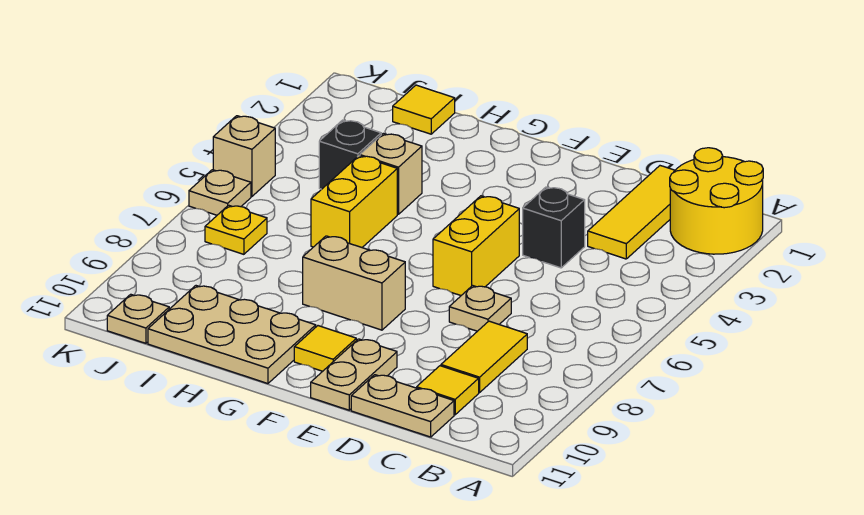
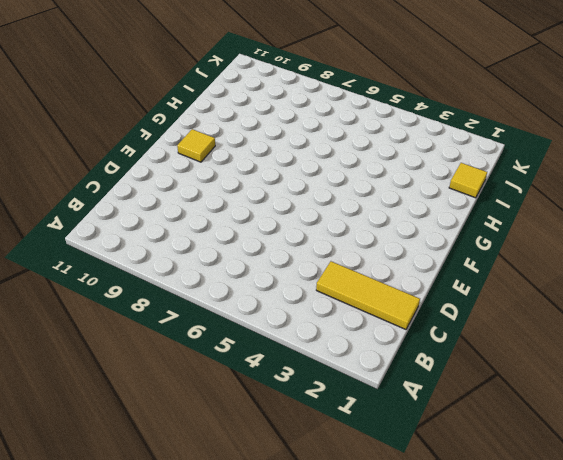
none -> yellow round brick A1:B2 level 1
none -> yellow tile C8:C9 level 1
none -> yellow tile C10 level 1

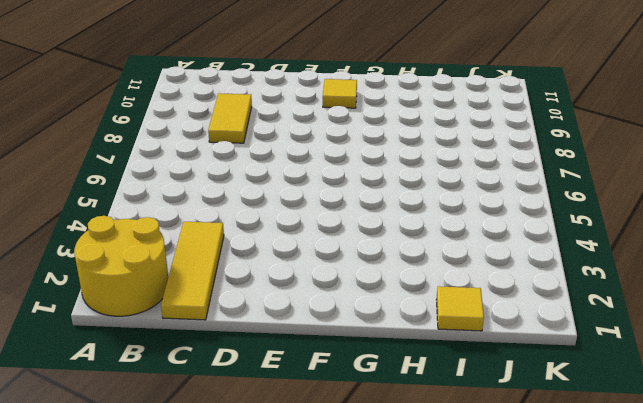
none -> yellow tile C10 level 1
none -> tan plate C11:D11 level 1
none -> black brick D4 level 1

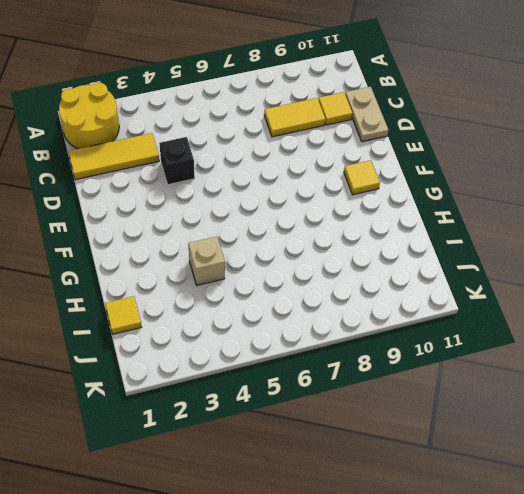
none -> tan plate D7 level 1
none -> yellow brick E5:E6 level 1
none -> tan plate E10:E11 level 1

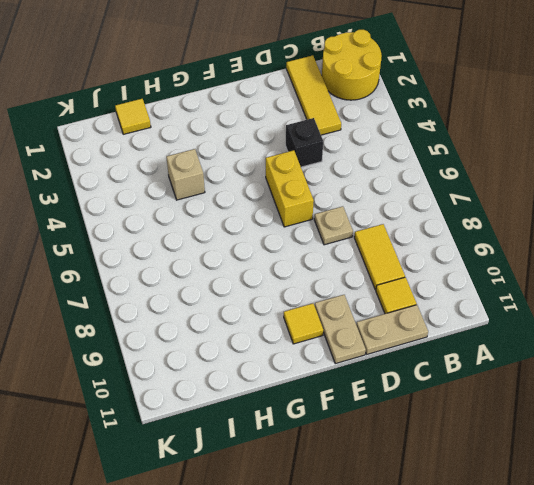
none -> tan brick F8:G8 level 1
none -> tan plate G10:I11 level 1
none -> yellow brick H5:H6 level 1

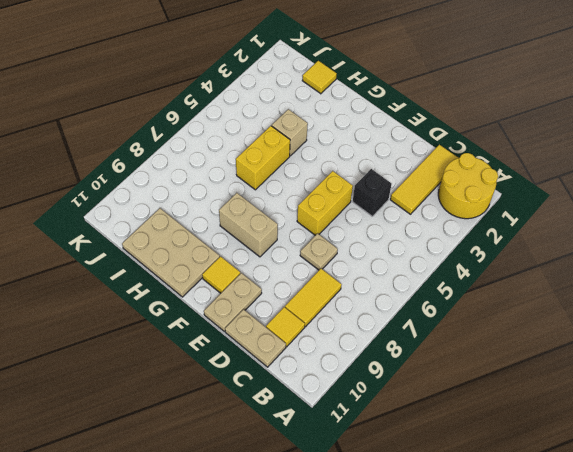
none -> black brick I4 level 1
none -> yellow plate J7 level 1
none -> tan plate J11 level 1

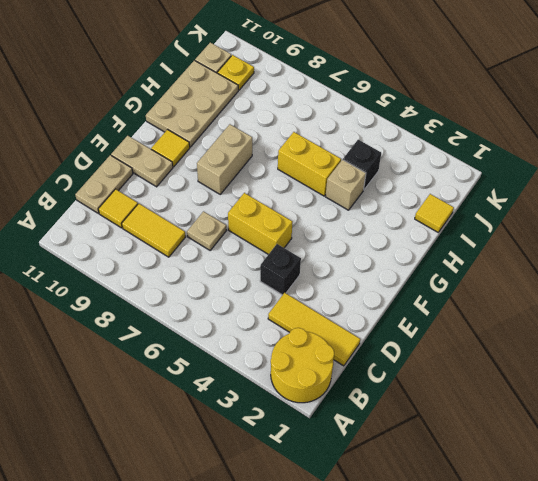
yellow plate J10 level 1 -> yellow plate J7 level 1
none -> tan brick K5 level 1
none -> tan plate K6 level 1

